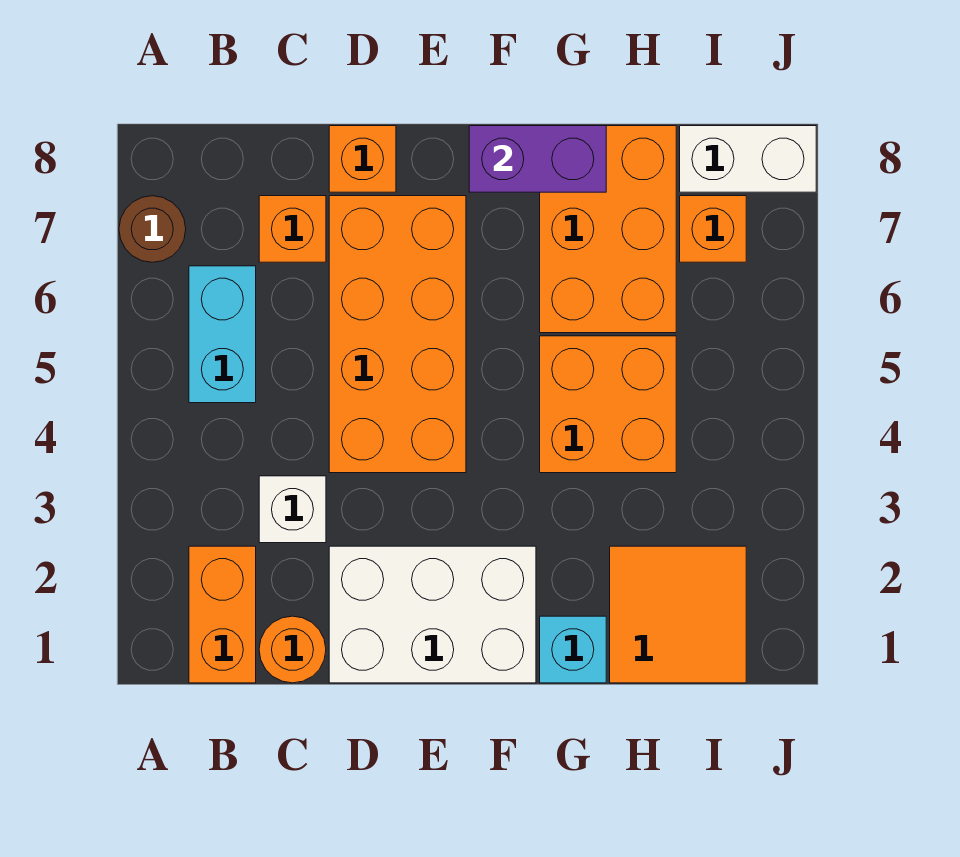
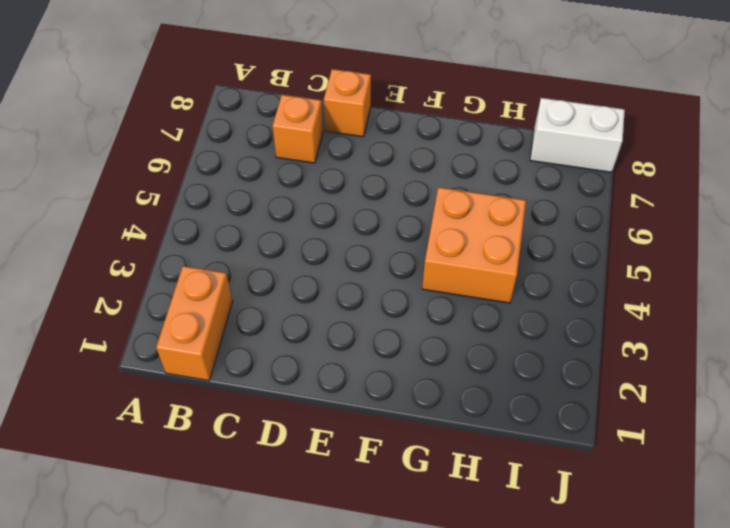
none -> brown round brick A7 level 1
none -> cyan brick B5:B6 level 1
none -> orange round brick C1 level 1

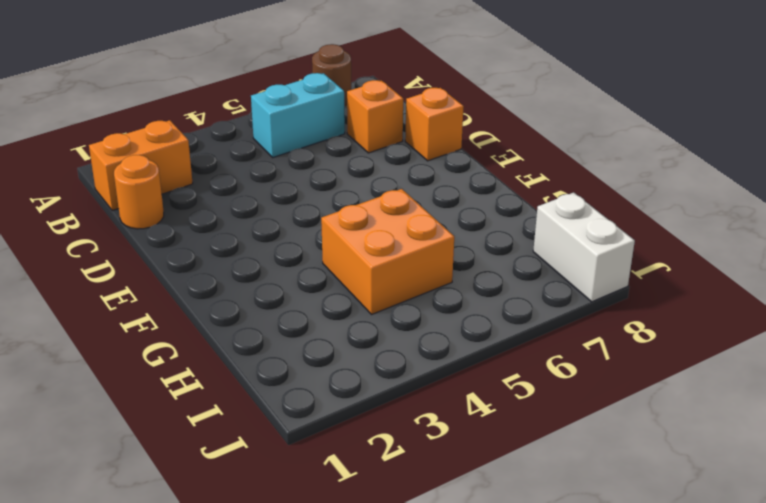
none -> white brick C3 level 1
none -> white brick D1:F2 level 1
none -> orange brick D4:E7 level 1

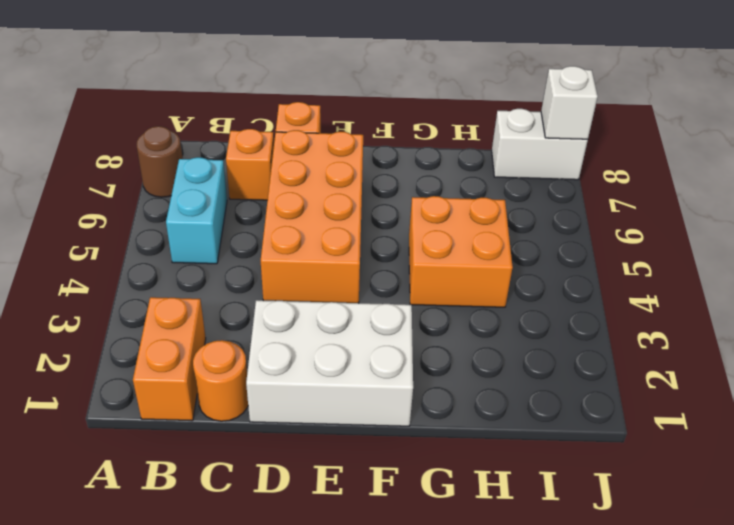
white brick J8 level 2 -> white brick C3 level 1
none -> cyan brick G1 level 1
none -> orange brick G6:H8 level 1
none -> orange tile H1:I2 level 1

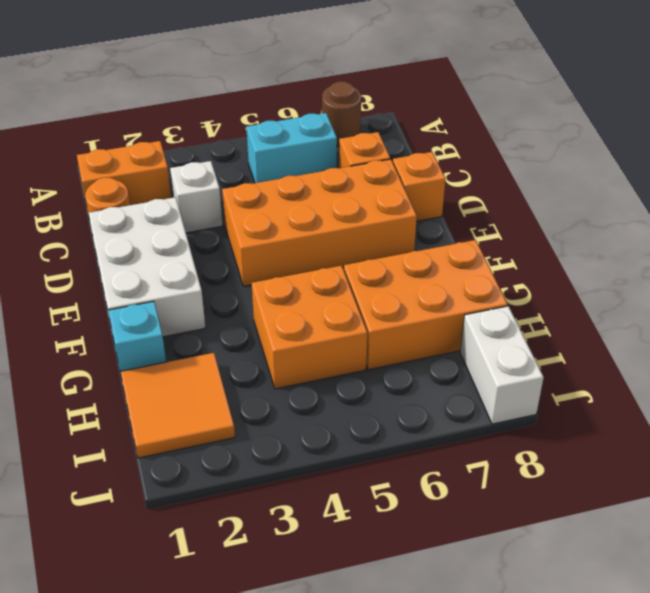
none -> orange brick I7 level 1
none -> purple brick F8:G8 level 2

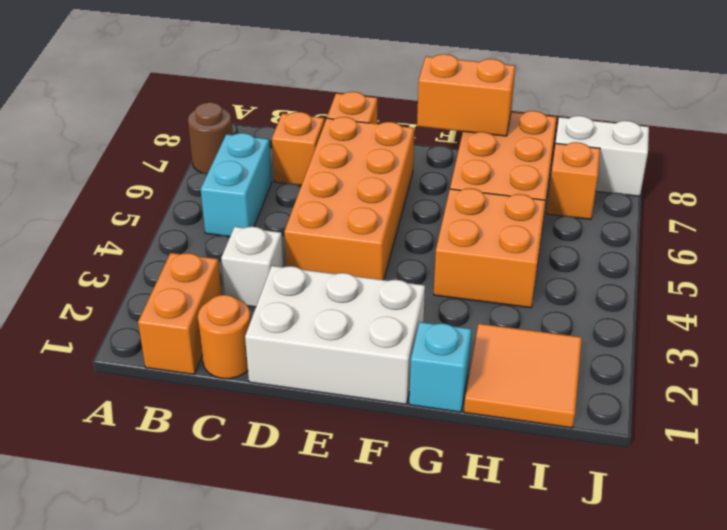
orange brick F8:G8 level 2 -> purple brick F8:G8 level 2

